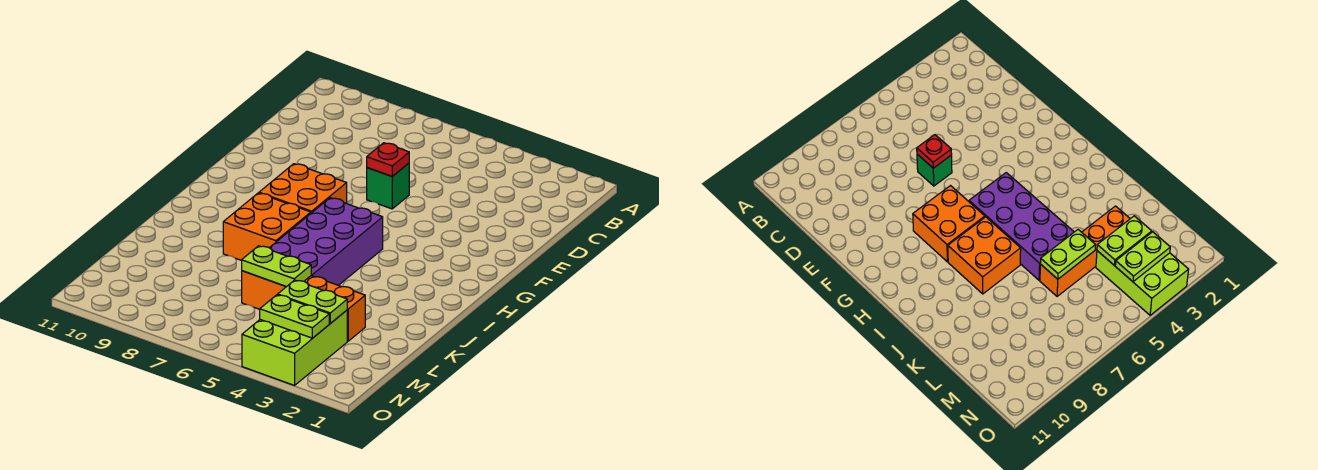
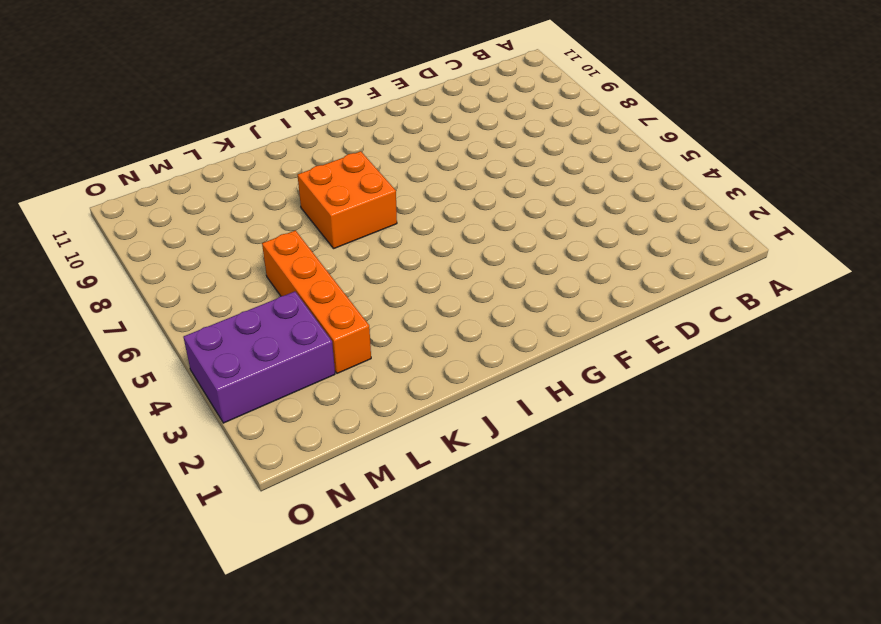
purple brick M3:O4 level 1 -> lime brick M3:O4 level 1
none -> green brick E6 level 1
none -> orange brick G7:H8 level 1

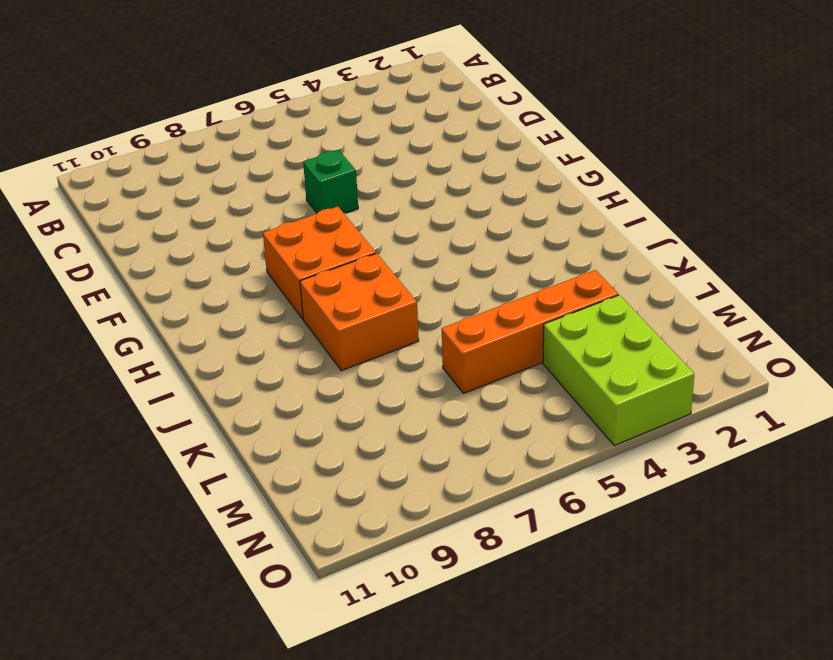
none -> purple brick H5:K6 level 1
none -> red plate E6 level 2

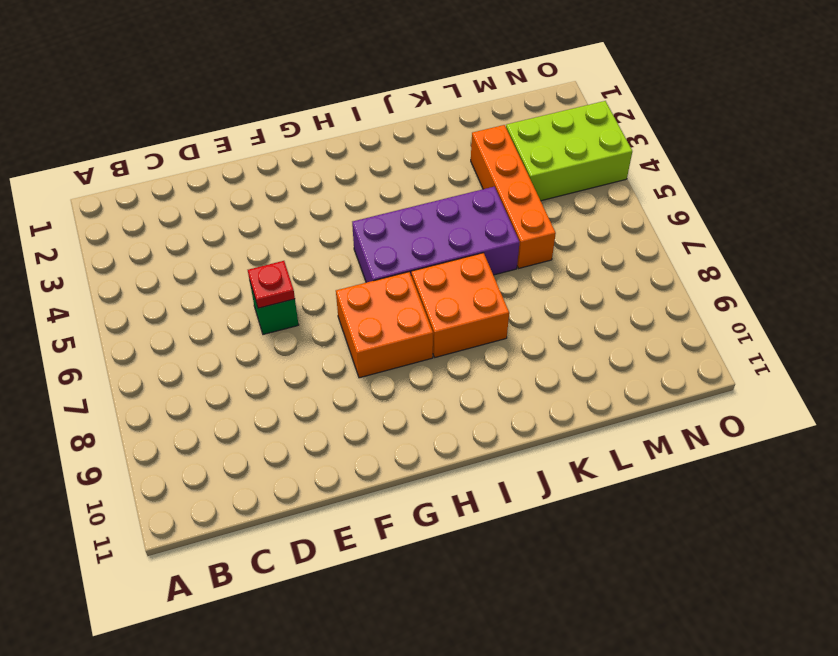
none -> lime plate L5:L6 level 2
none -> lime plate M3:M4 level 2

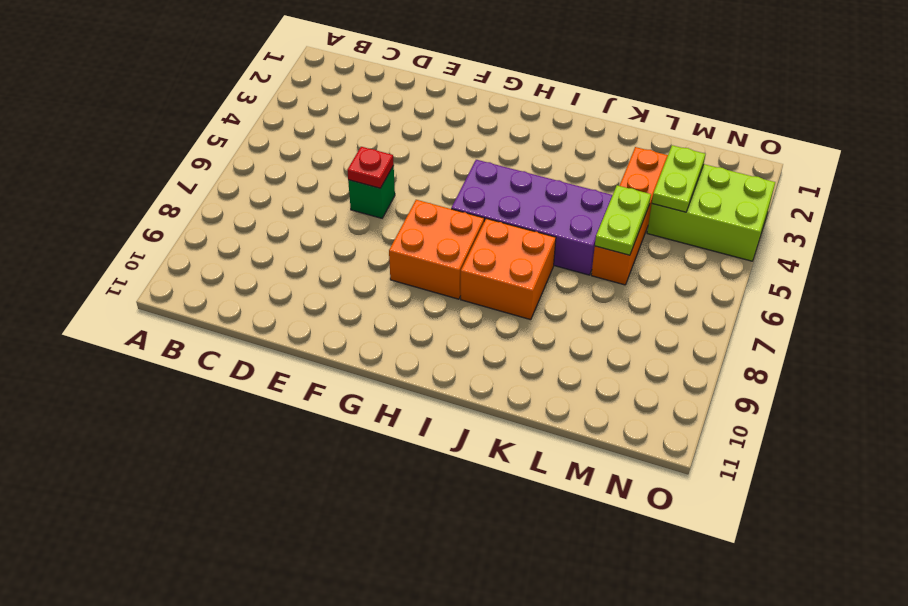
none -> lime plate N3:N4 level 2

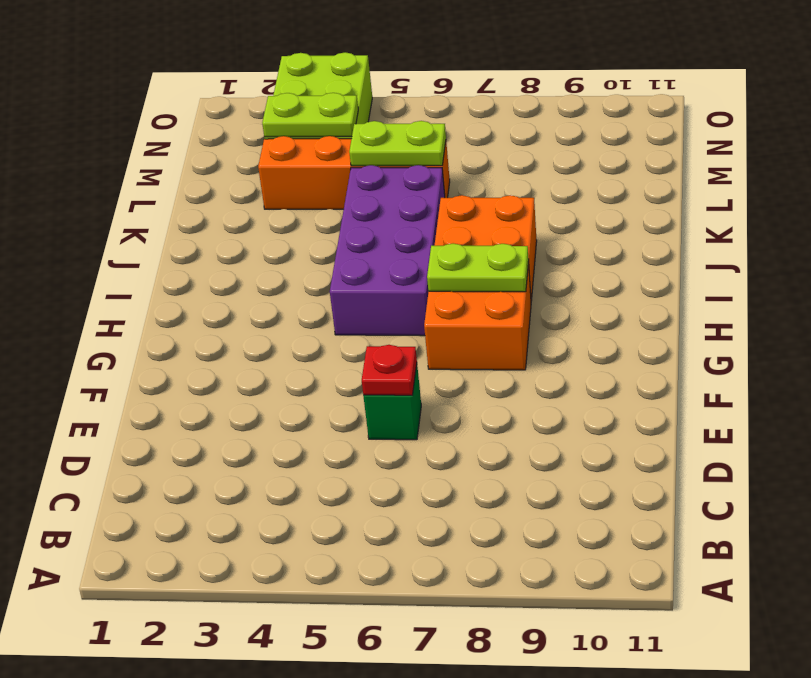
lime plate H7:H8 level 2 -> lime plate N3:N4 level 2

